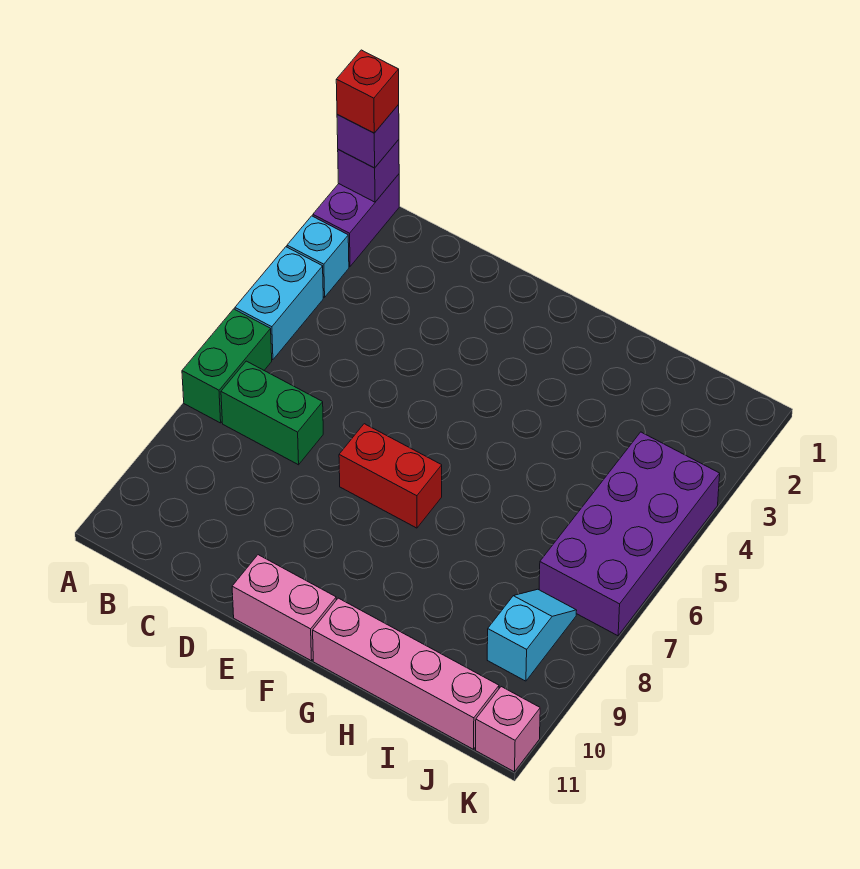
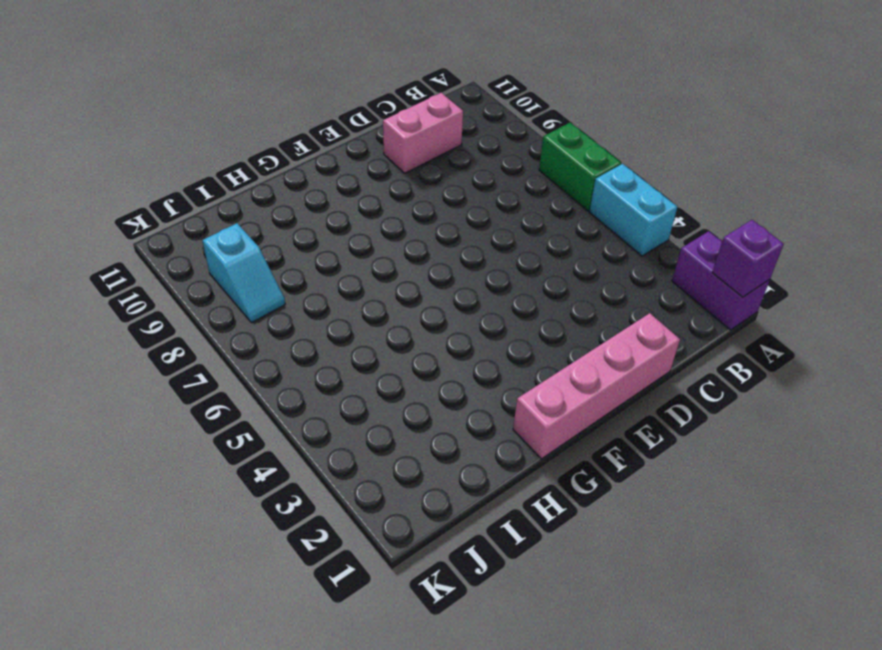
pink brick C10:D10 level 1 -> pink brick E11:F11 level 1
pink brick D1:G1 level 1 -> pink brick G11:J11 level 1
none -> cyan brick A3 level 1
none -> green brick B7:C7 level 1
none -> red brick E7:F7 level 1

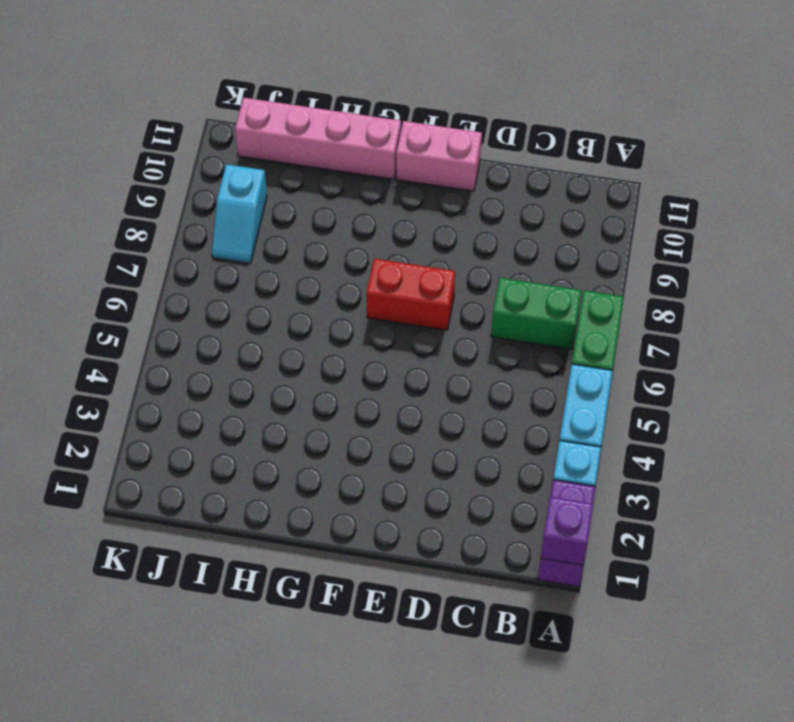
none -> purple brick J4:K7 level 1
none -> pink brick K11 level 1
none -> purple brick A1 level 3

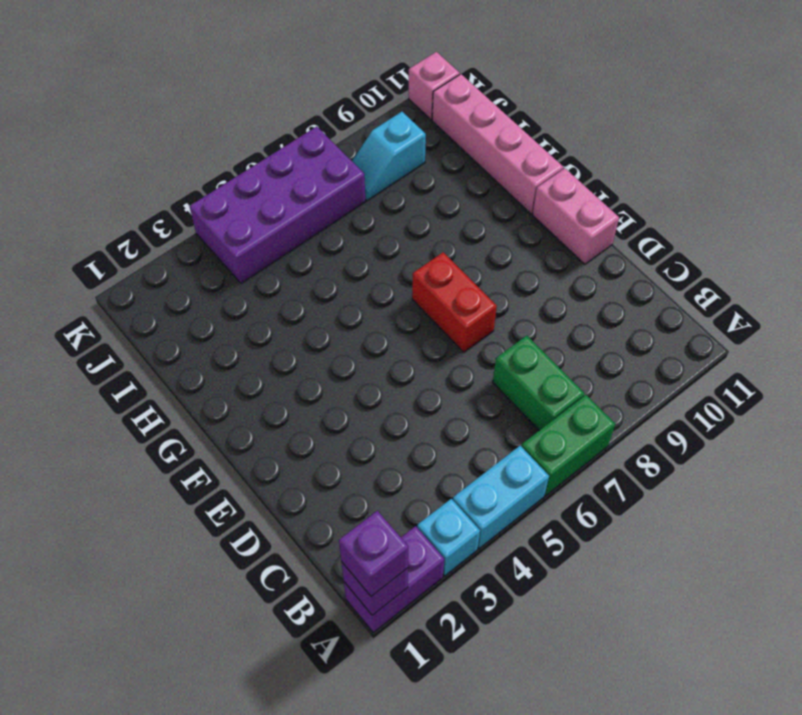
none -> red brick A1 level 4

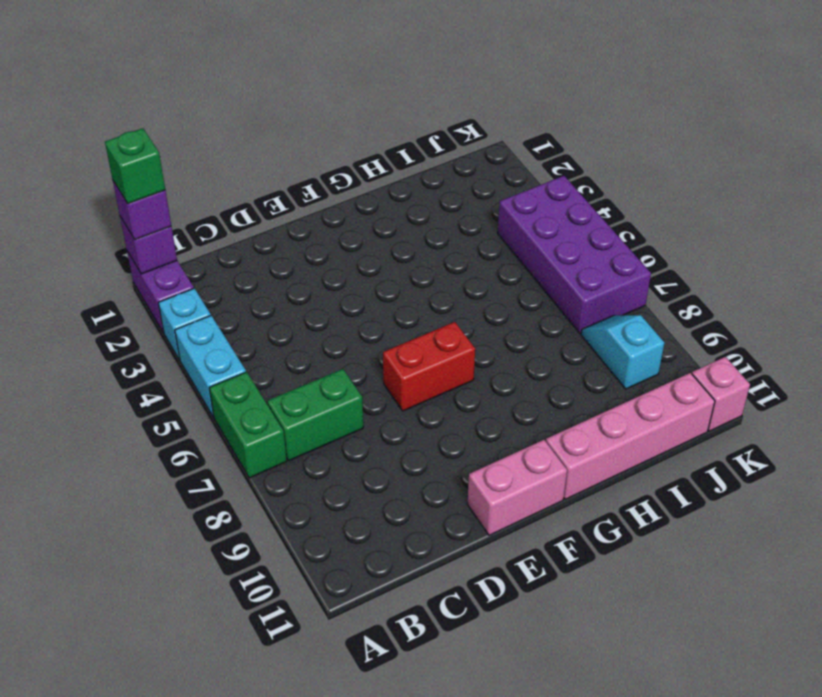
green brick A1 level 4 -> red brick A1 level 4

